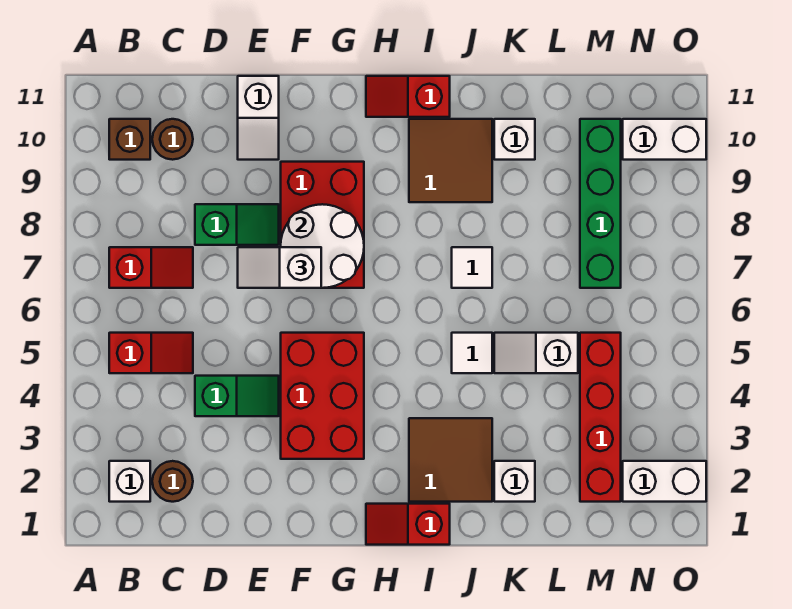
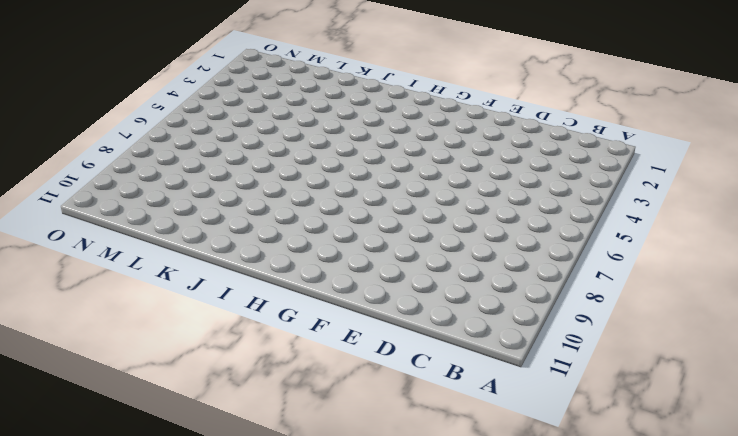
none -> white brick B2 level 1
none -> red slope B5:C5 level 1 top B
none -> red slope B7:C7 level 1 top B

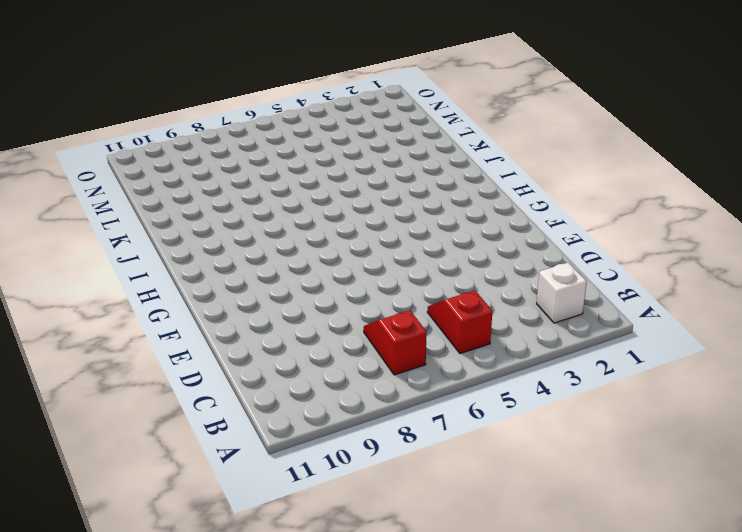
none -> brown brick B10 level 1
none -> brown round brick C2 level 1
none -> brown round brick C10 level 1

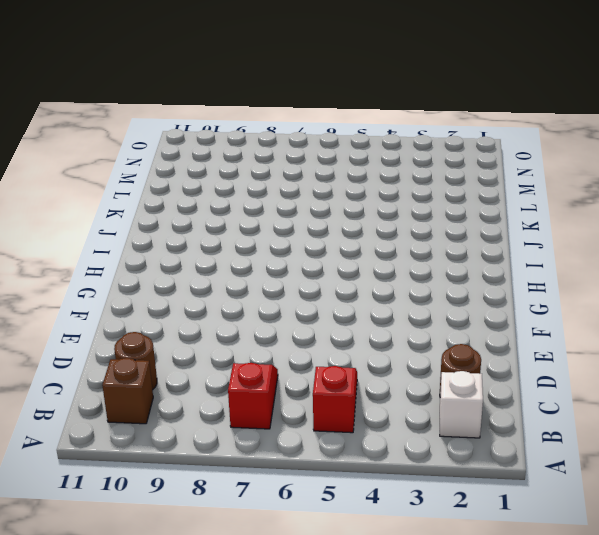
none -> green slope D4:E4 level 1 top D
none -> green slope D8:E8 level 1 top D
none -> white slope E10:E11 level 1 top 11

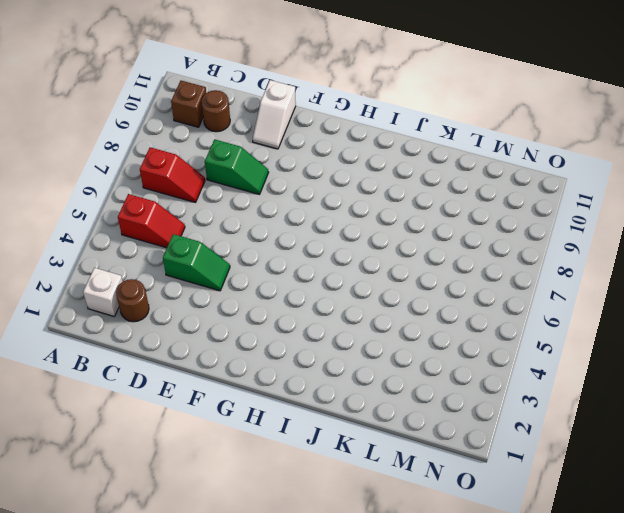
none -> red brick F3:G5 level 1
none -> red brick F7:G9 level 1
none -> red slope H1:I1 level 1 top I

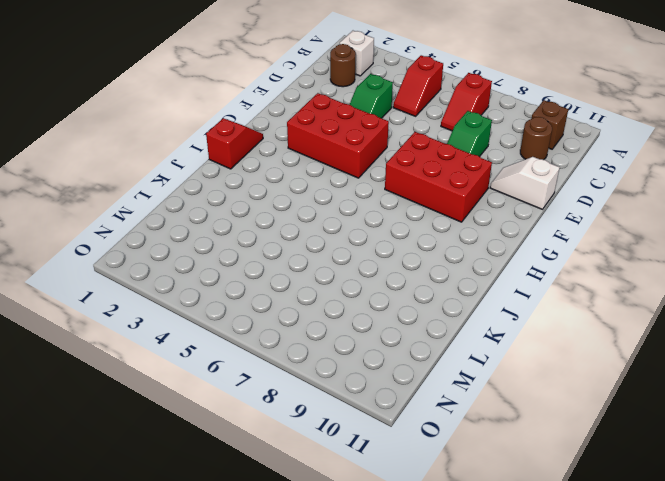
none -> red slope H11:I11 level 1 top I
none -> brown tile I2:J3 level 1
none -> brown tile I9:J10 level 1

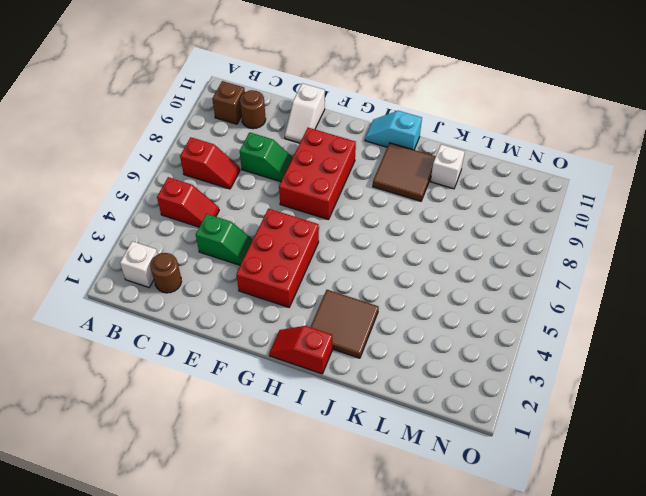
cyan slope H11:I11 level 1 top I -> red slope H11:I11 level 1 top I
none -> white tile J5 level 1
none -> white tile J7 level 1
none -> white brick K2 level 1

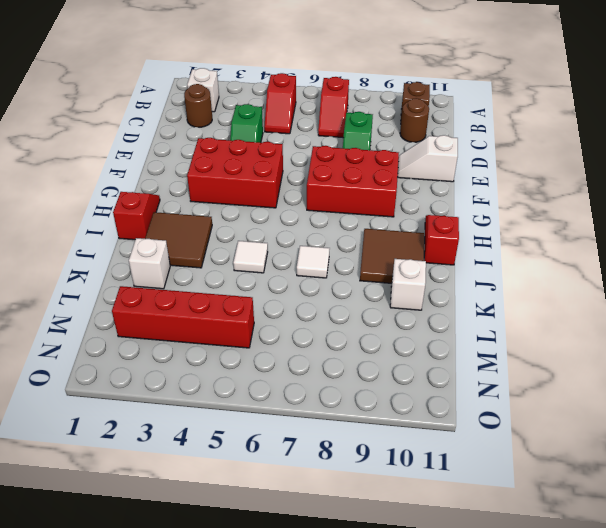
none -> white slope K5:L5 level 1 top L
none -> green brick M7:M10 level 1
none -> white brick N2:O2 level 1

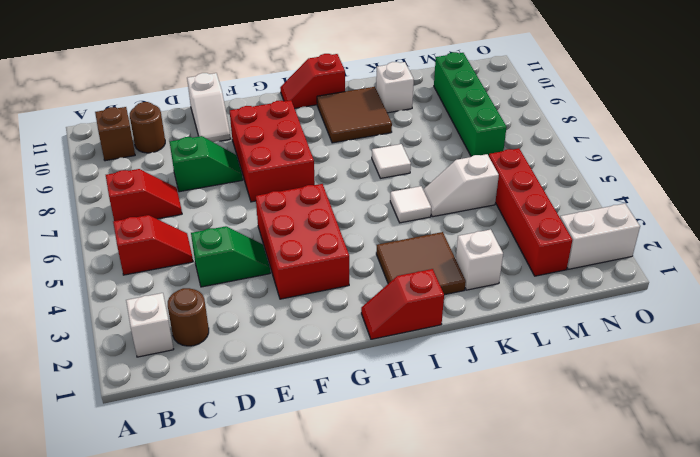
none -> white brick N10:O10 level 1
none -> white round brick F7:G8 level 2
none -> white slope E7:F7 level 3 top F

